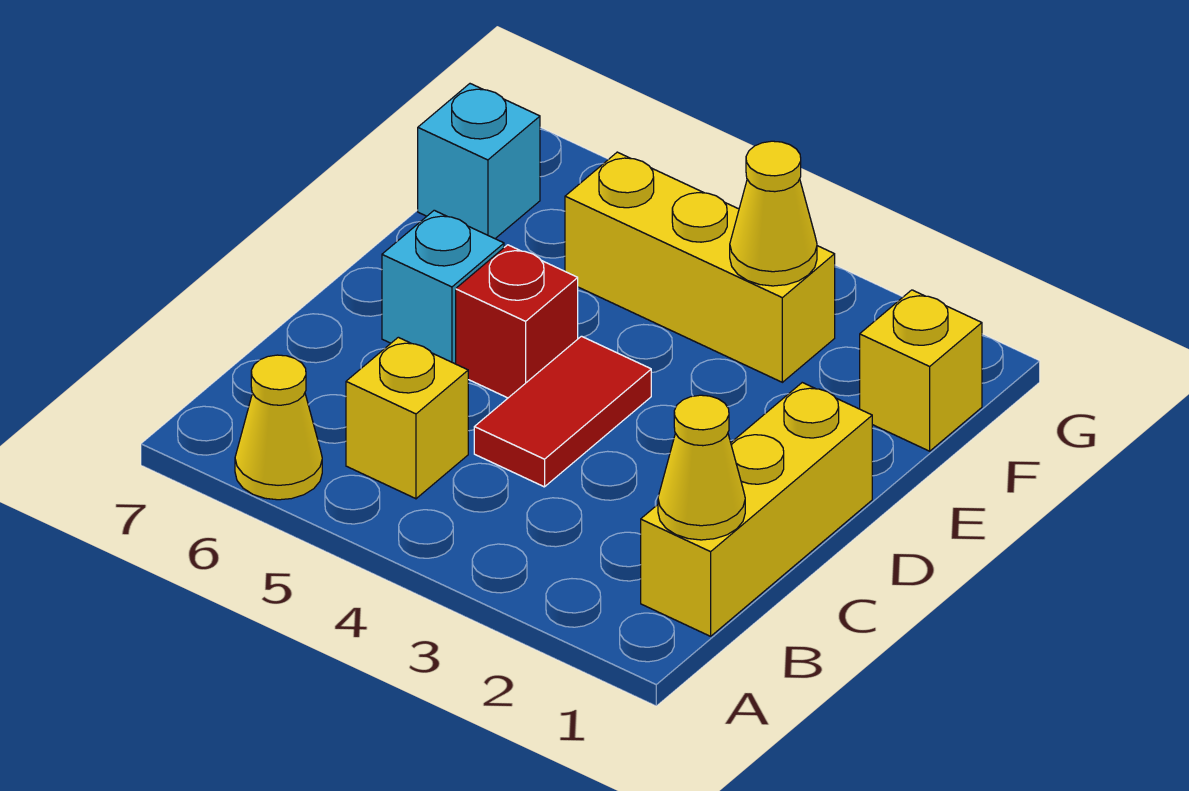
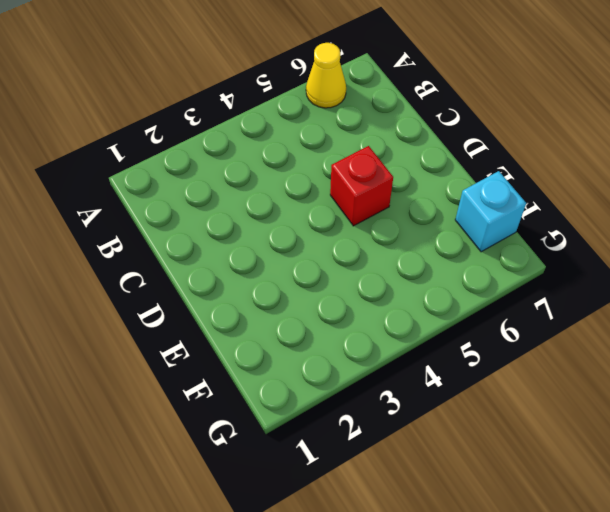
none -> yellow brick B1:D1 level 1
none -> yellow brick B5 level 1

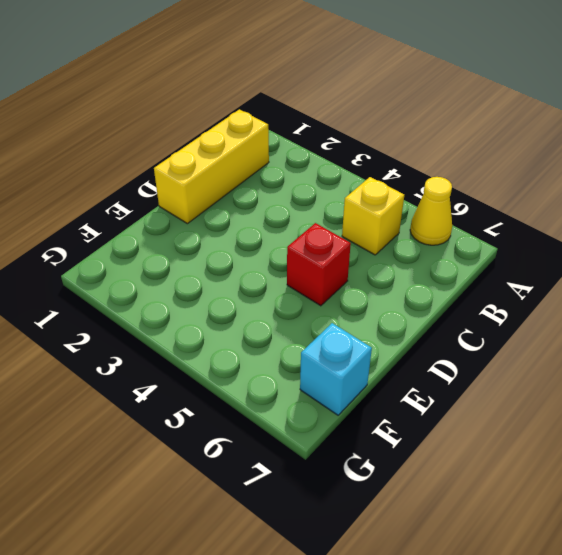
none -> red tile C4:D4 level 1
none -> cyan brick D6 level 1

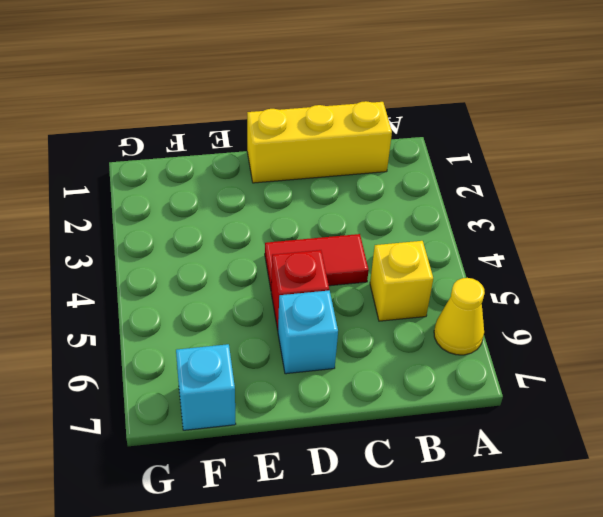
none -> yellow brick F1 level 1
none -> yellow brick F3:F5 level 1

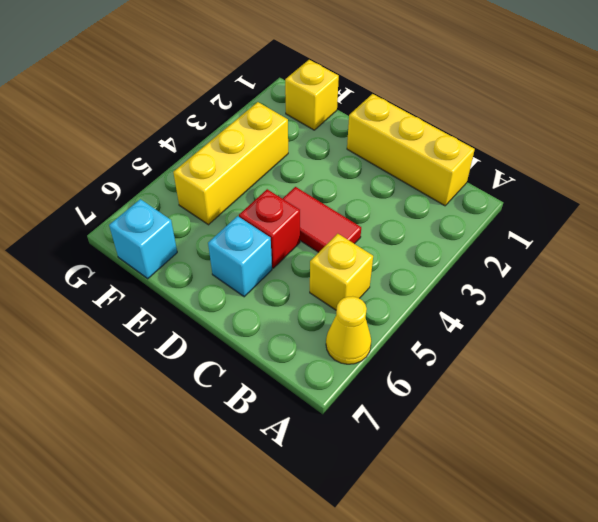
none -> yellow cone B1 level 2
none -> yellow cone F3 level 2

